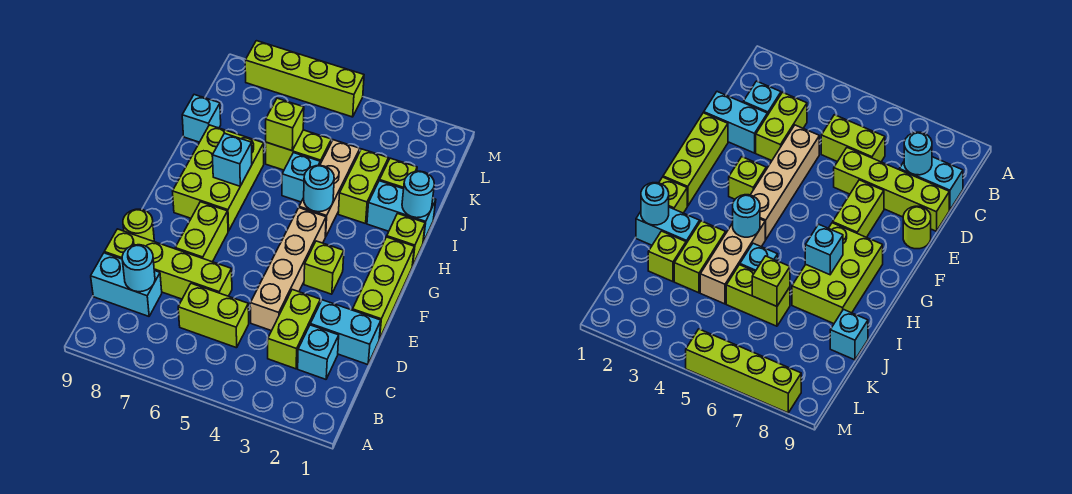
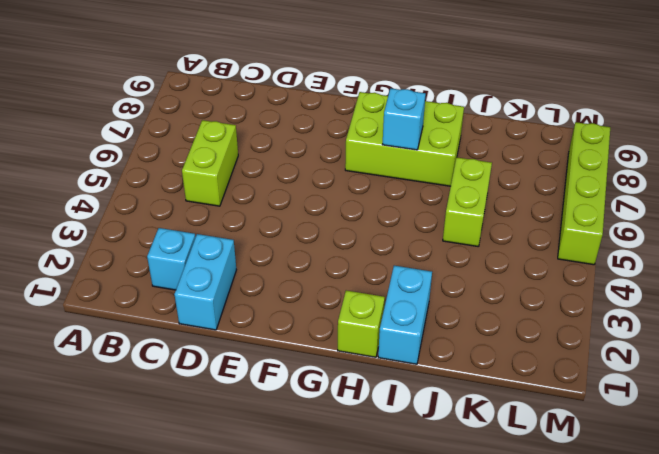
none -> lime brick C3:D3 level 1
none -> cyan brick C8:C9 level 1
none -> tan brick D4:G4 level 1

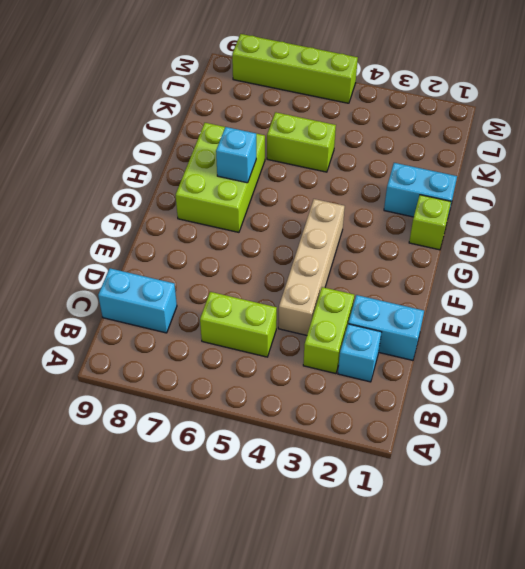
none -> lime brick D6:D9 level 1
none -> lime brick E1:G1 level 1
none -> lime brick E7:F7 level 1

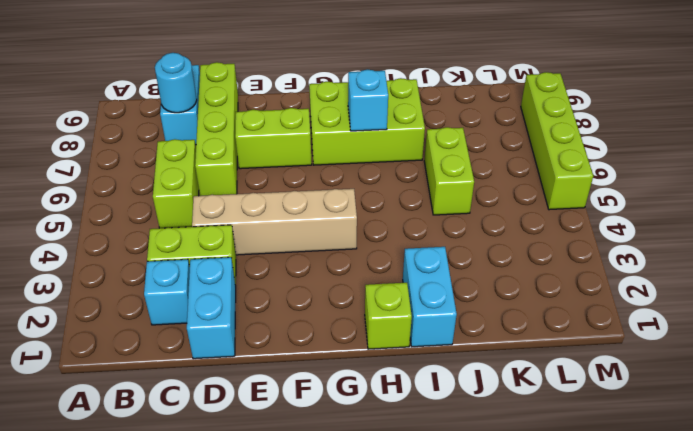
none -> lime brick E1:G1 level 1
none -> lime round brick E9 level 1
none -> lime brick F3 level 1

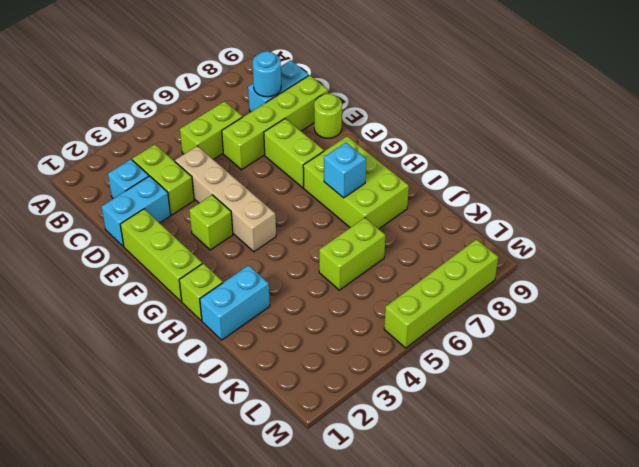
none -> tan brick H4:J4 level 1
none -> lime brick I3:J3 level 1
none -> cyan brick I5 level 1

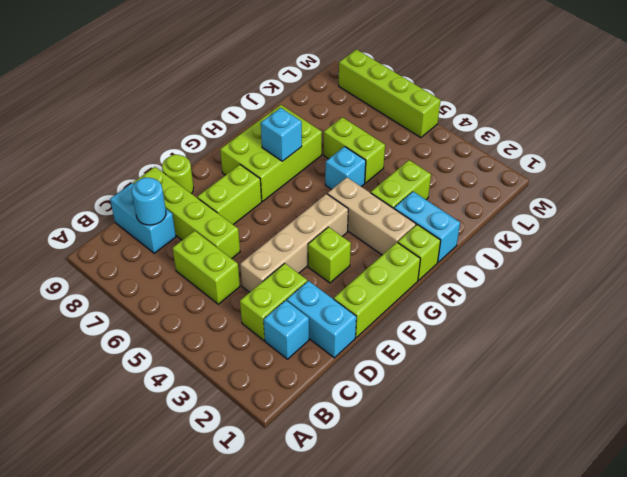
tan brick H2:H4 level 1 -> tan brick H4:J4 level 1
none -> lime brick J2 level 1
none -> cyan brick J9 level 1
none -> cyan round brick H4 level 2

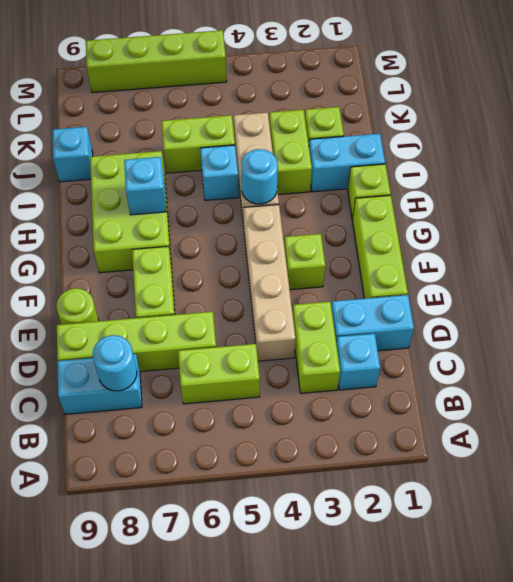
none -> cyan round brick I1 level 2
none -> lime brick J6 level 2

